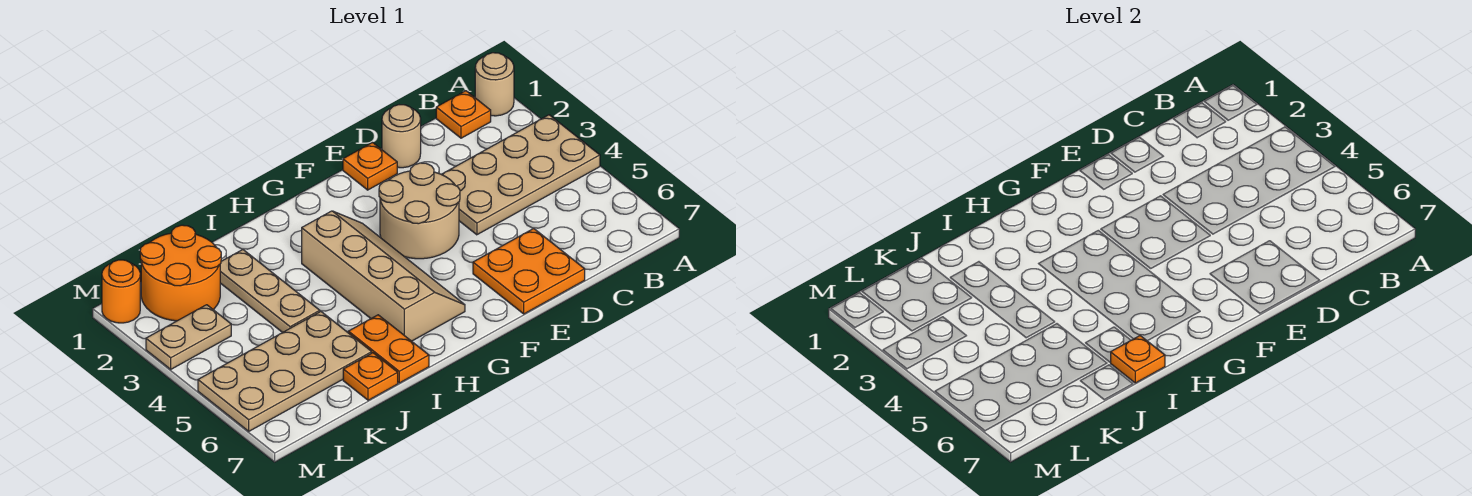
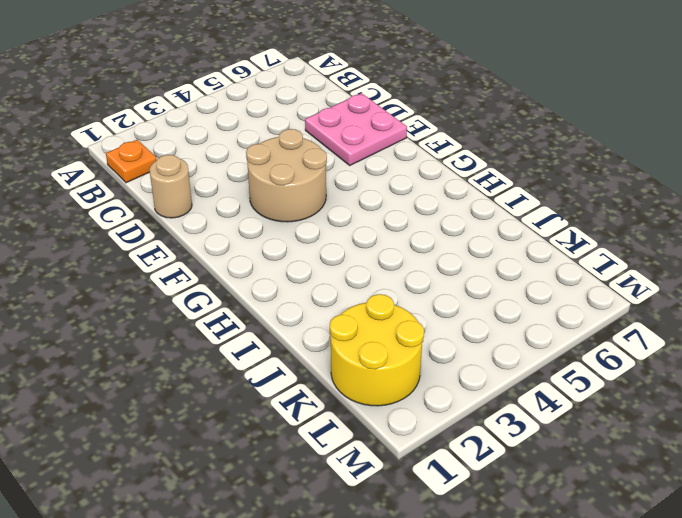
pink plate D6:E7 level 1 -> orange plate D6:E7 level 1
yellow round brick K1:L2 level 1 -> orange round brick K1:L2 level 1
none -> tan round brick A1 level 1
none -> tan plate A3:D4 level 1
none -> orange plate E1 level 1

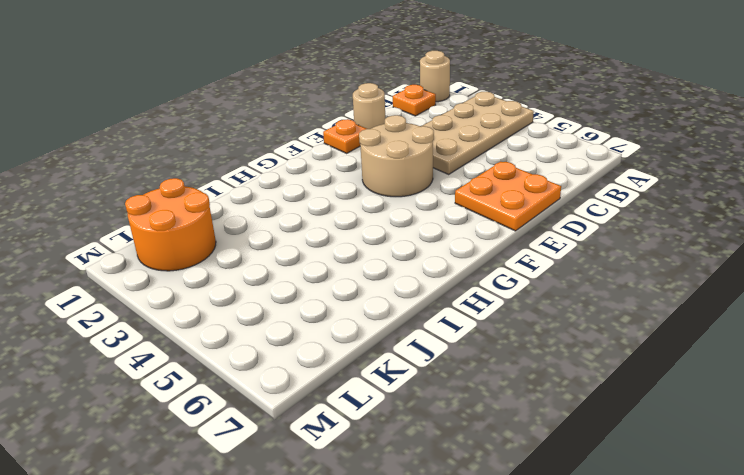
none -> tan slope G3:H6 level 1 top H
none -> orange plate I6:I7 level 1
none -> tan plate J2:J4 level 1

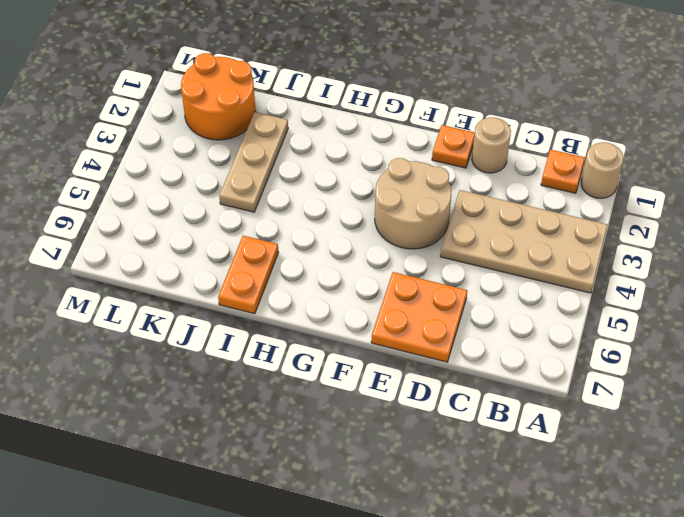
none -> tan slope G3:H6 level 1 top H
none -> tan plate J5:M6 level 1
none -> orange plate J7 level 1

